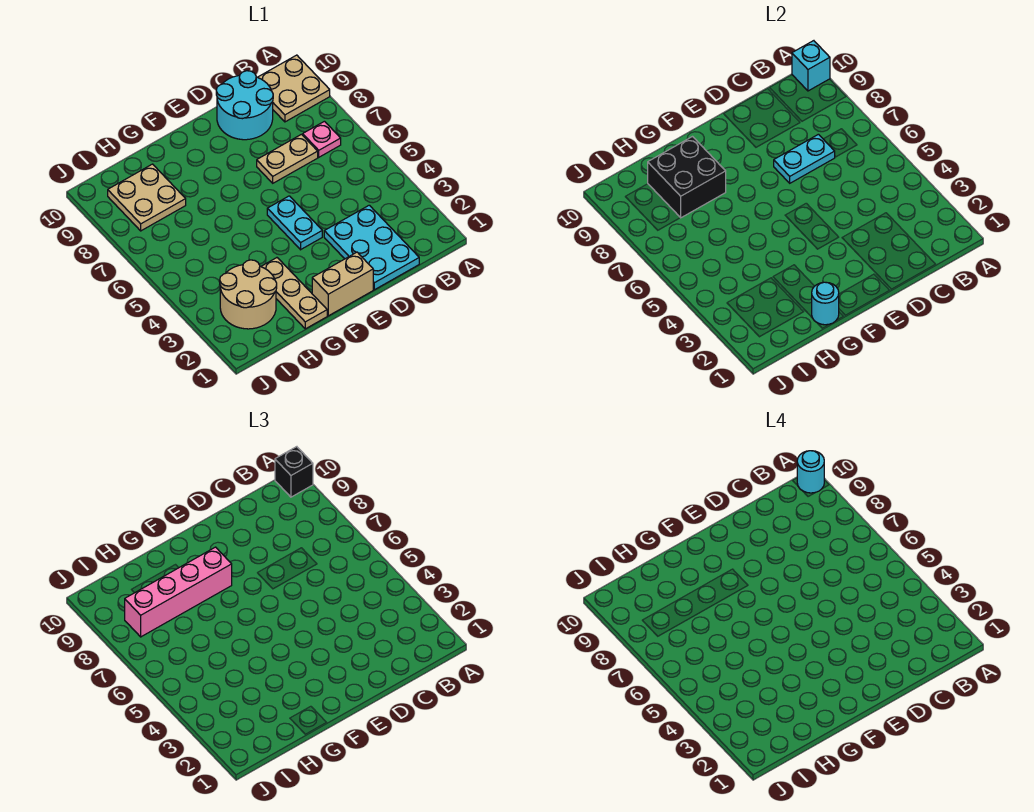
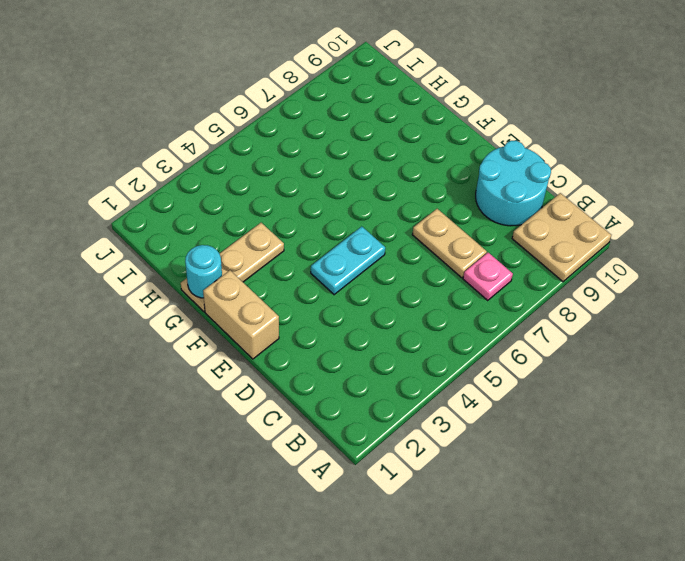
none -> cyan plate C1:D3 level 1
none -> tan round brick H2:I3 level 1
none -> tan plate H8:I9 level 1

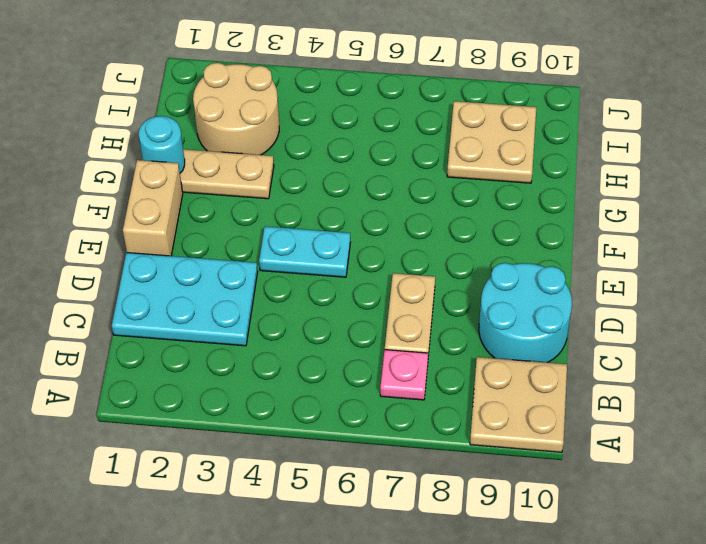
none -> cyan brick A10 level 2
none -> cyan plate C7:D7 level 2
none -> black brick G8:H9 level 2

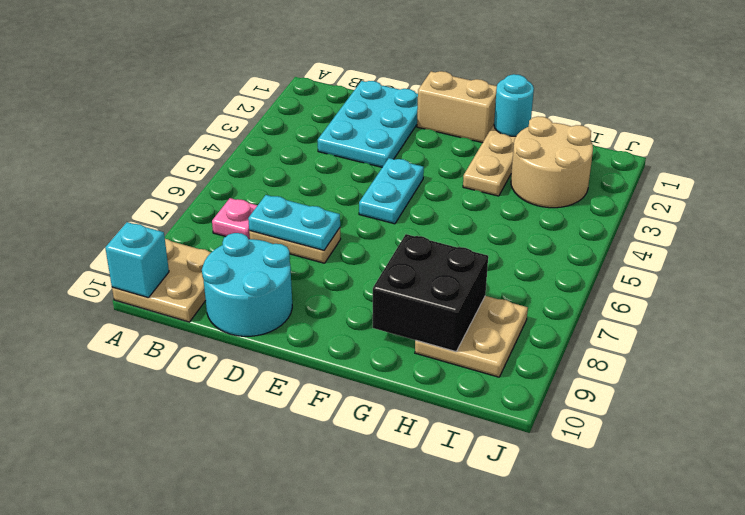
none -> black brick A10 level 3
none -> pink brick F8:I8 level 3
none -> cyan round brick A10 level 4

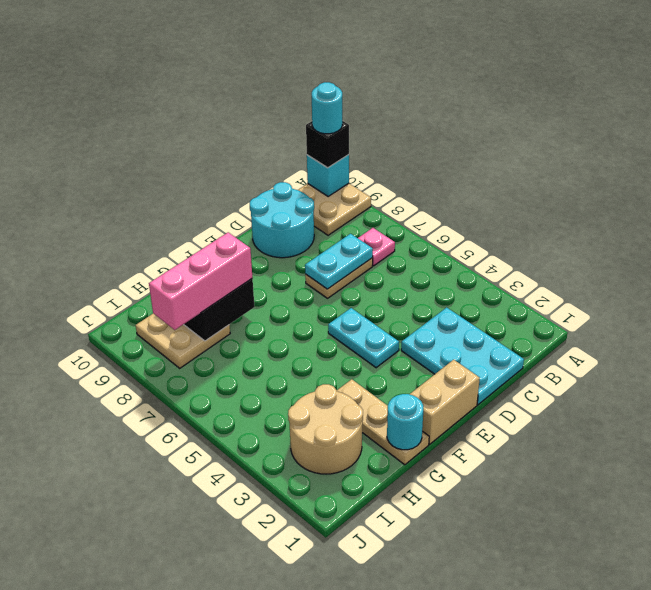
pink brick G8:I8 level 3 -> pink brick F8:I8 level 3

